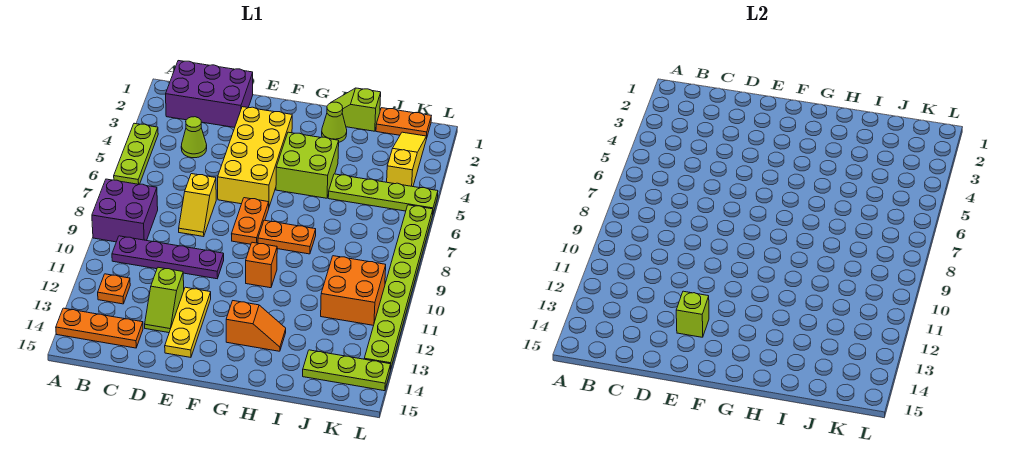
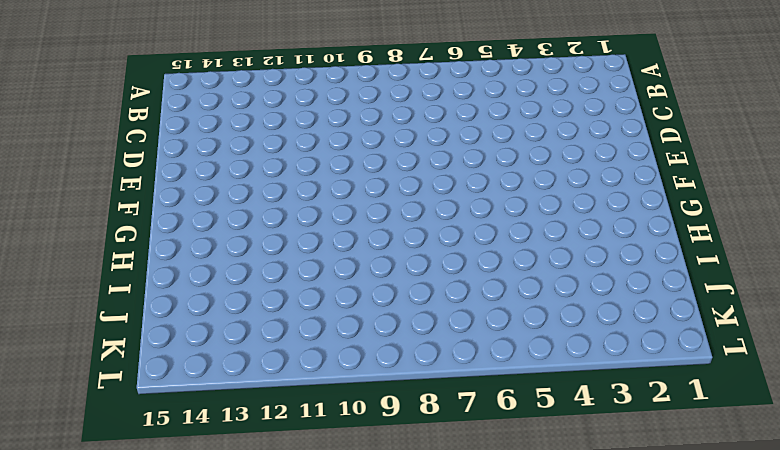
none -> lime plate A4:A6 level 1
none -> purple brick A8:B9 level 1
none -> orange plate A14:C14 level 1

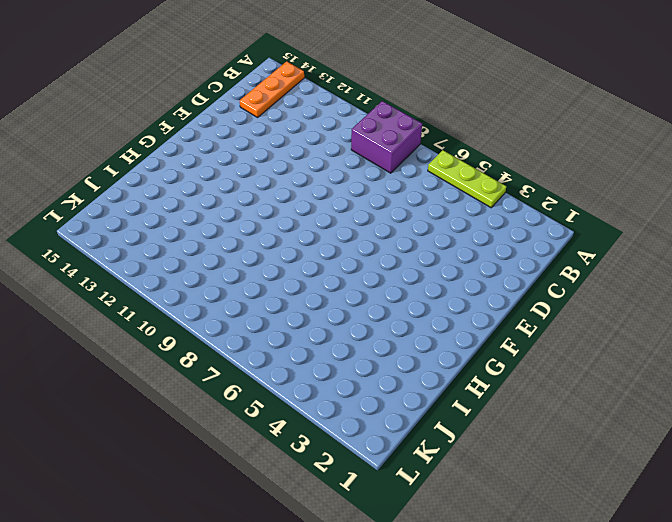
none -> purple brick B1:D2 level 1
none -> purple plate B10:E10 level 1
none -> orange plate B12 level 1

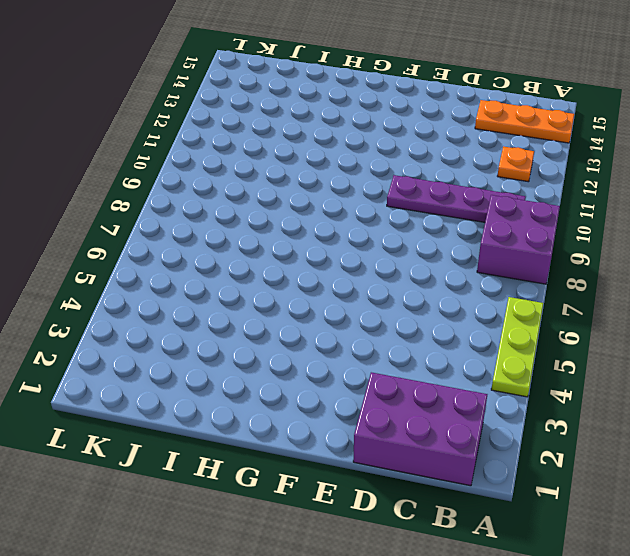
none -> lime cone C4 level 1
none -> yellow slope D7:D8 level 1 top 7
none -> lime slope D12:D13 level 1 top 12

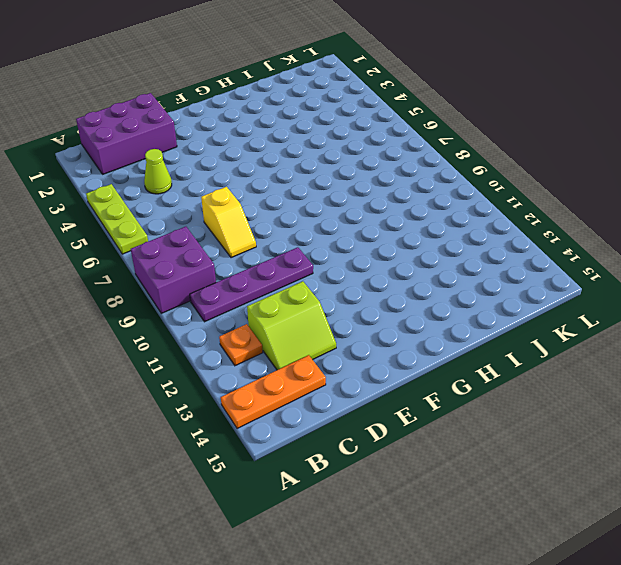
lime slope C12:D13 level 1 top 12 -> lime slope D12:D13 level 1 top 12
none -> yellow brick E3:F6 level 1
none -> yellow plate E12:E14 level 1
none -> orange plate F7:F8 level 1

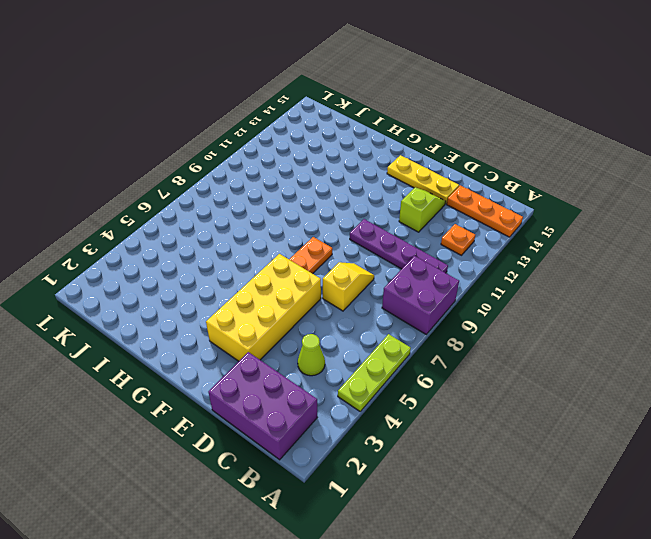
yellow plate D14:F14 level 1 -> yellow plate E12:E14 level 1
none -> lime brick G4:H5 level 1
none -> orange plate G8:H8 level 1
none -> orange brick G10 level 1

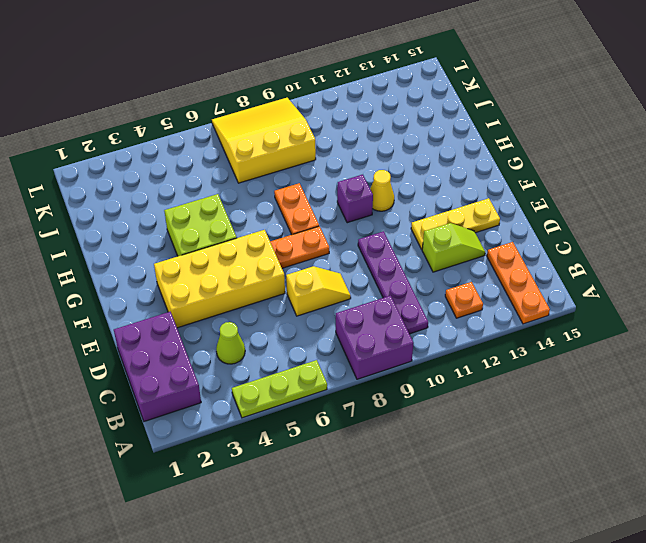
purple brick G10 level 1 -> orange brick G10 level 1
yellow cone G11 level 1 -> none
yellow slope J7:L9 level 1 top J -> lime plate L6:L13 level 1
none -> orange slope G13:H13 level 1 top G
none -> lime slope H1:I1 level 1 top I
none -> lime cone H2 level 1

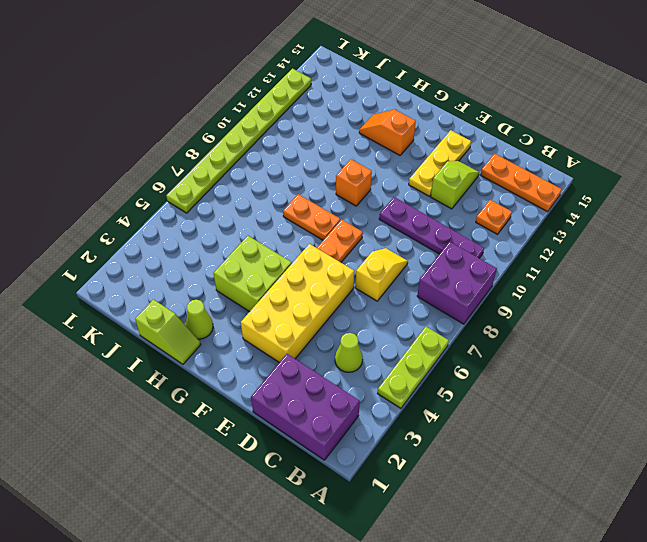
none -> lime plate I5:L5 level 1
none -> orange plate J1:K1 level 1
none -> orange brick J10:K11 level 1

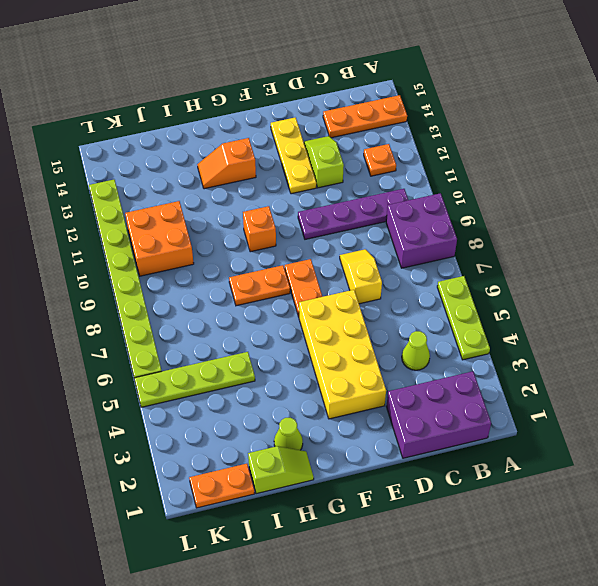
none -> lime brick G4:H5 level 1
none -> lime plate J14:L14 level 1
none -> yellow slope K2:K4 level 1 top 4

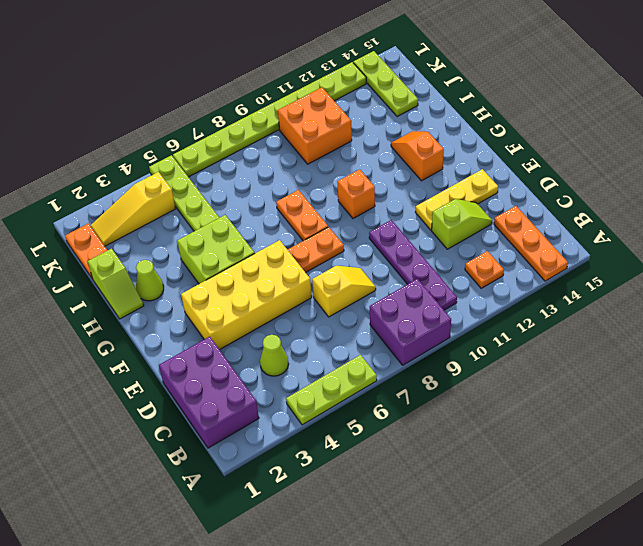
none -> lime brick E13 level 2

